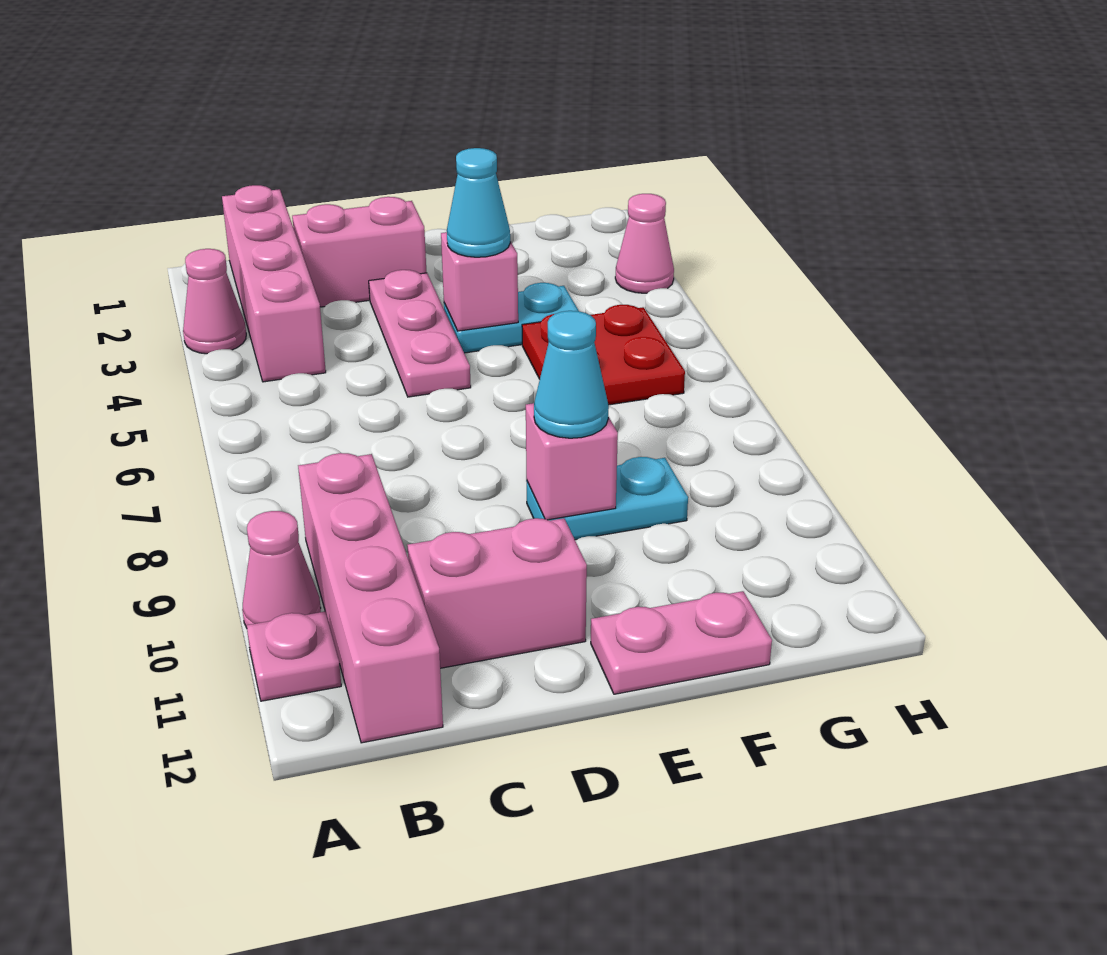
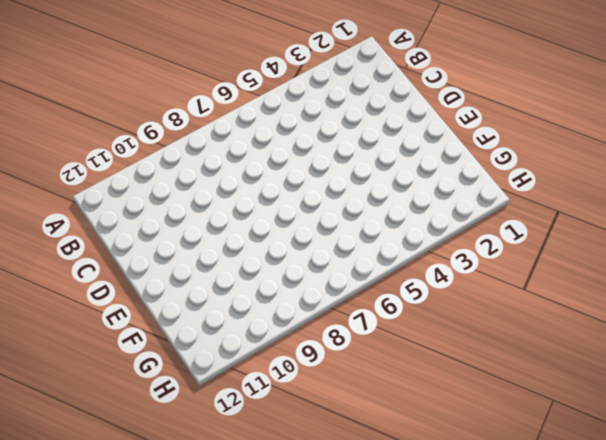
none -> pink cone A3 level 1
none -> pink cone A10 level 1
none -> pink plate A11 level 1

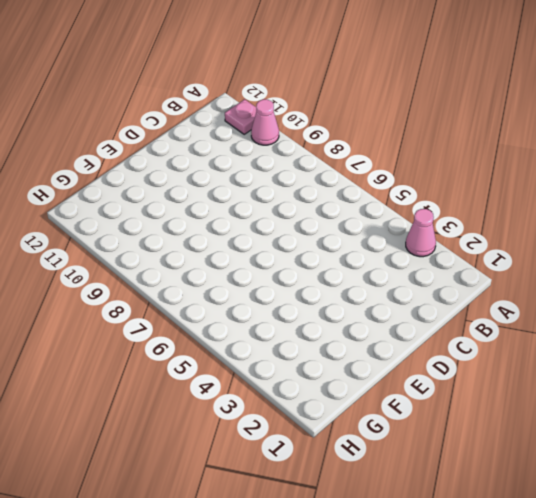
none -> pink brick B1:B4 level 1
none -> pink brick B9:B12 level 1
none -> pink brick C2:D2 level 1

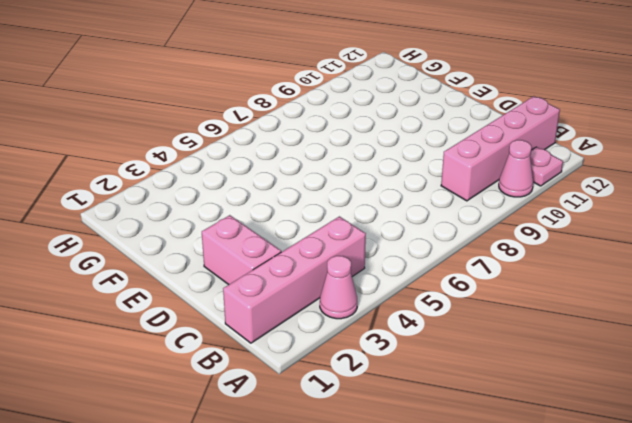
none -> pink brick C11:D11 level 1
none -> pink plate D3:D5 level 1
none -> cyan plate E4:F4 level 1

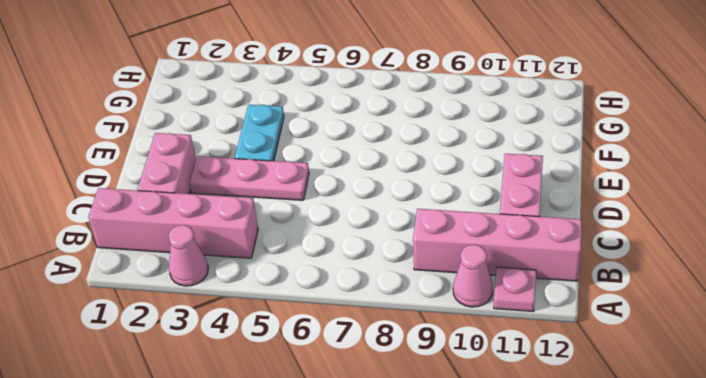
none -> cyan plate E9:F9 level 1
none -> pink plate E12:F12 level 1
none -> red plate F5:G6 level 1

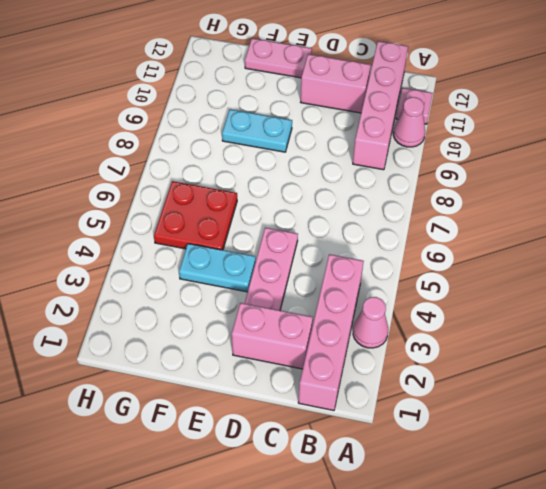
none -> pink cone H3 level 1
none -> pink brick E4 level 2
none -> pink brick E9 level 2

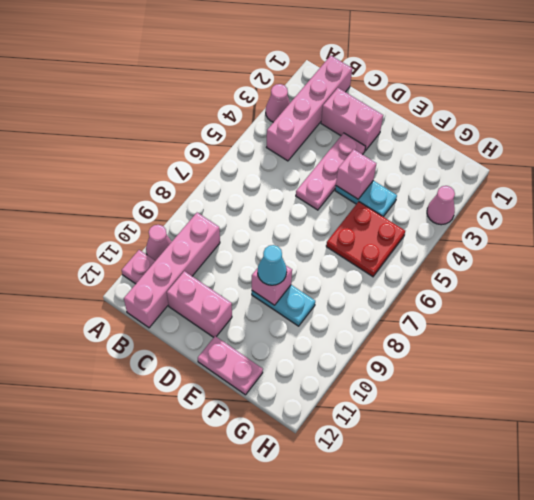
none -> cyan cone E4 level 3

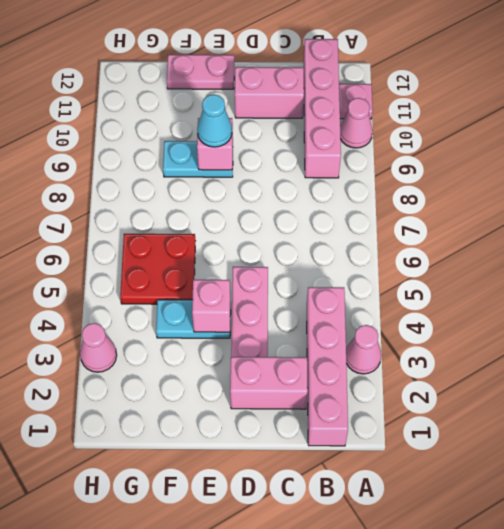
none -> cyan cone E4 level 3

